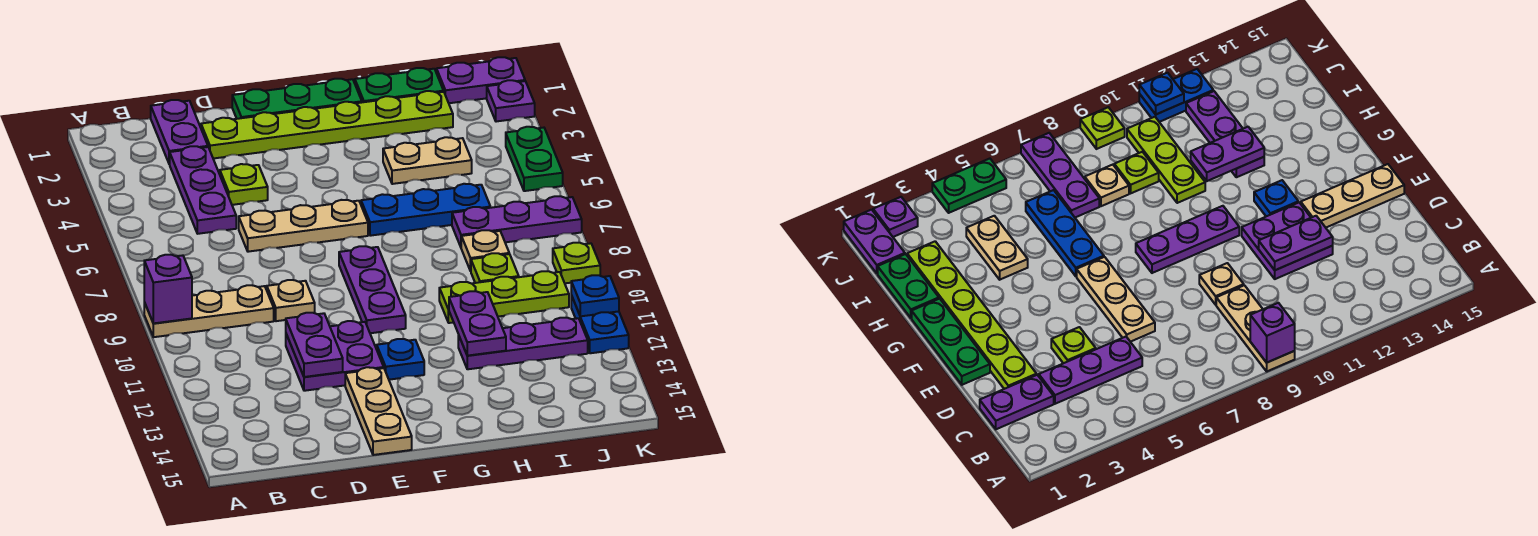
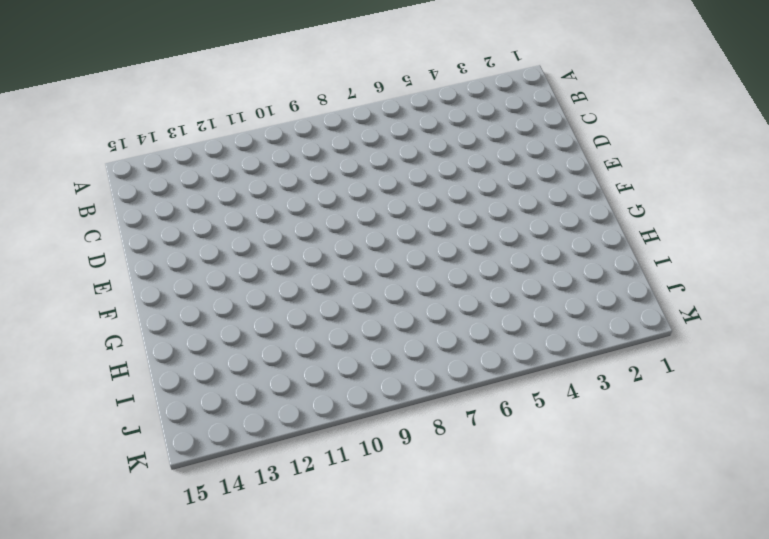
none -> tan plate A9:C9 level 1
none -> purple plate C1:C2 level 1
none -> purple plate C3:C5 level 1

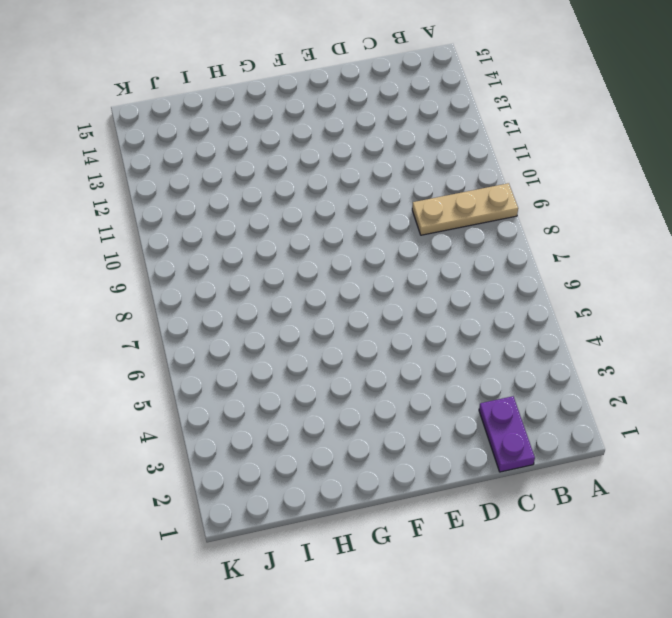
none -> purple plate C3:C5 level 1
none -> lime plate D2:I2 level 1
none -> lime plate D4 level 1

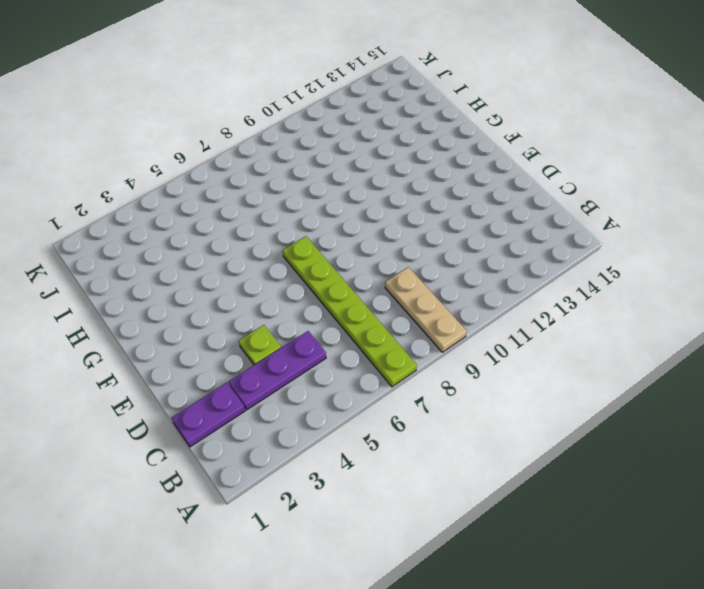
lime plate A7:F7 level 1 -> lime plate D2:I2 level 1
none -> tan plate D6:F6 level 1
none -> tan plate D9 level 1
none -> purple plate D11:E12 level 1

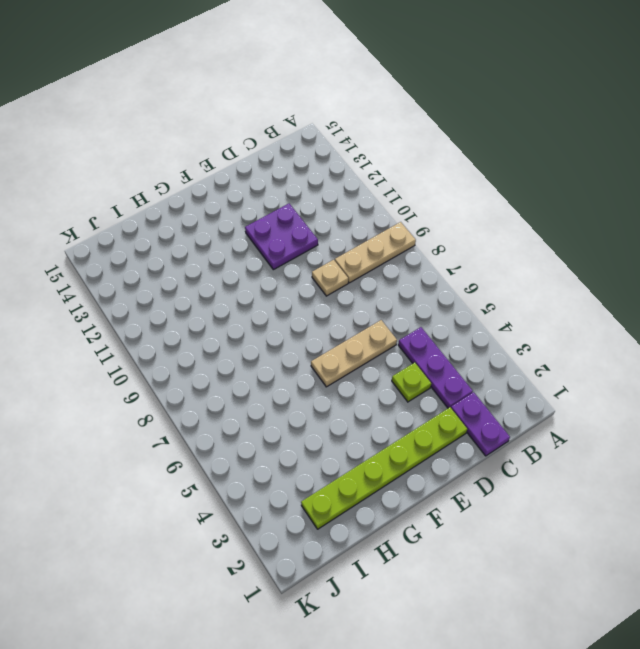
none -> green plate E1:G1 level 1
none -> tan plate E13:E15 level 1
none -> purple plate F8:F10 level 1

